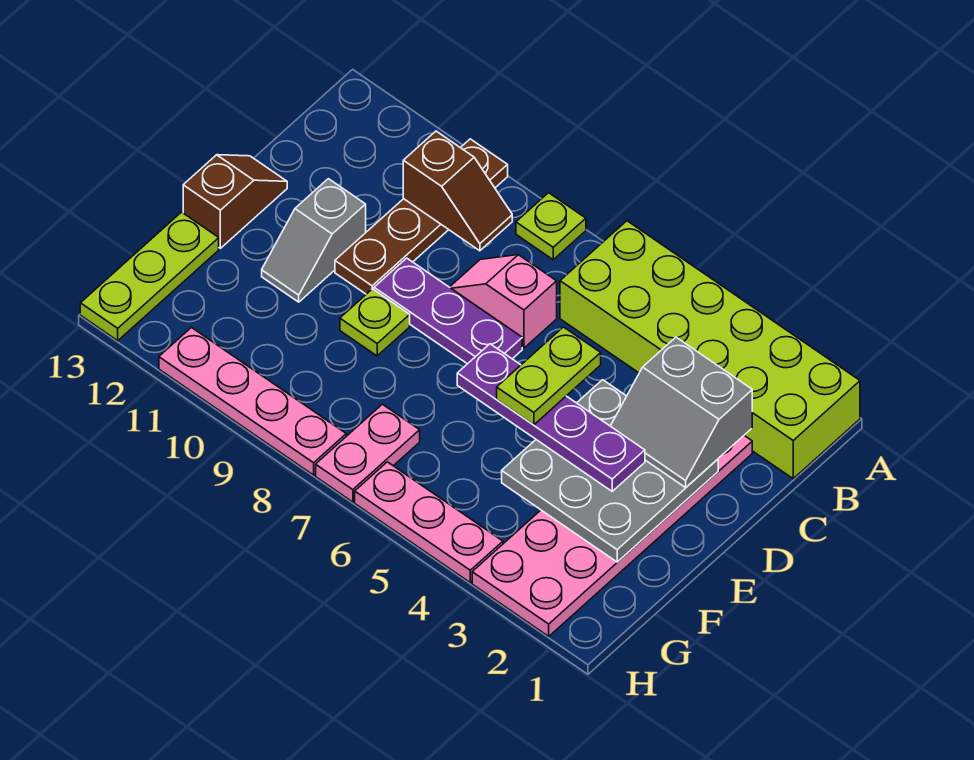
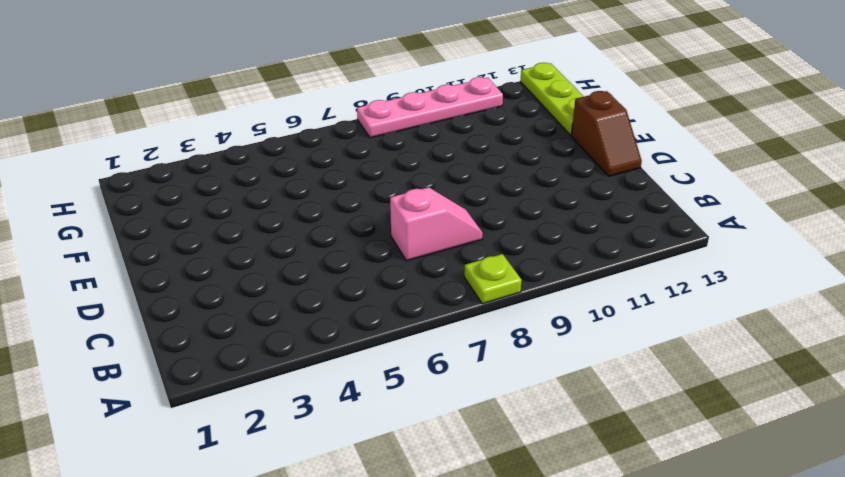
none -> lime brick A1:B6 level 1
none -> brown plate A10:D10 level 1
none -> pink plate C2:H3 level 1

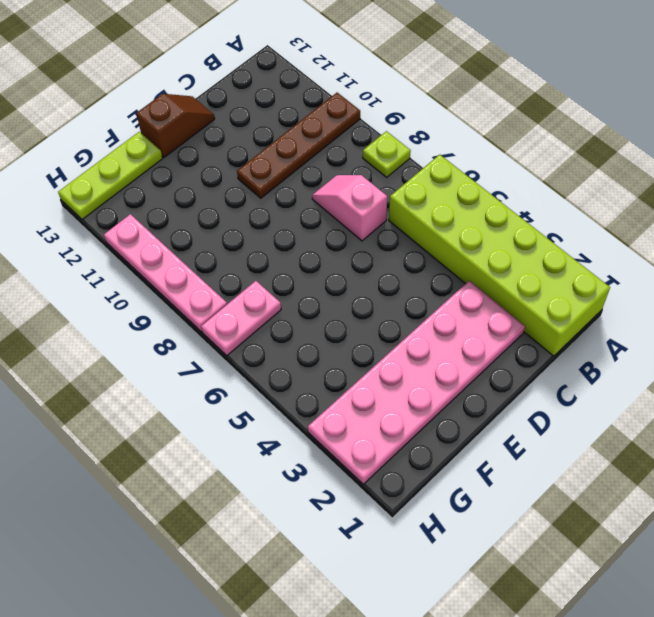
none -> purple plate D7:D9 level 1
none -> grey slope D11:E11 level 1 top D
none -> lime plate E9 level 1

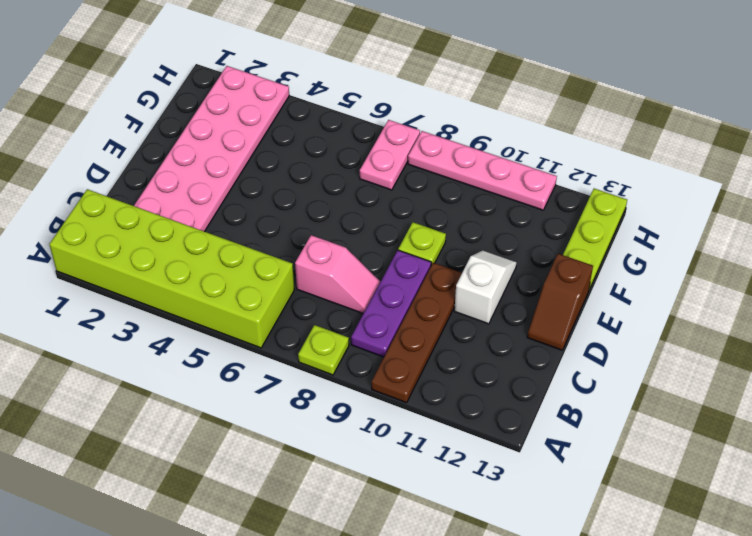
purple plate B9:D9 level 1 -> purple plate D7:D9 level 1
white slope D11:E11 level 1 top D -> grey slope D11:E11 level 1 top D
none -> pink plate H4:H6 level 1
none -> brown slope B9:B10 level 2 top 10
none -> grey plate D2:F4 level 2

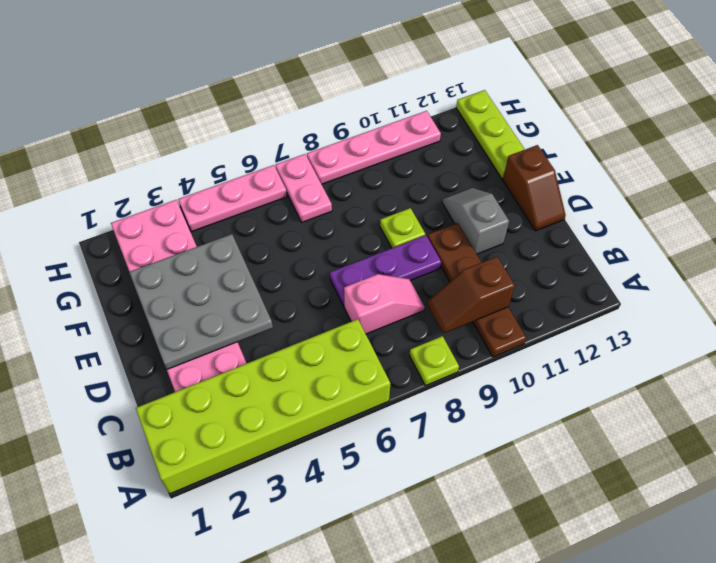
none -> grey slope C2:D3 level 3 top C
none -> purple plate E3:E6 level 3
none -> lime plate D5:E5 level 4

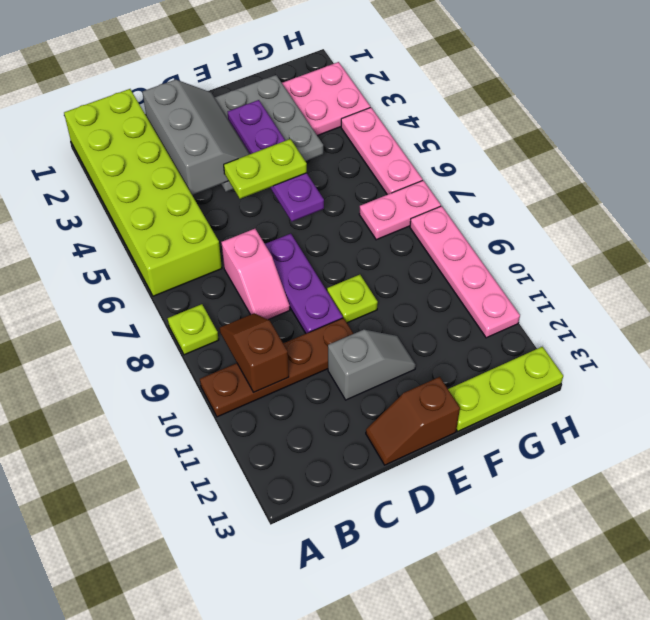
grey slope C2:D4 level 3 top C -> grey slope C2:D3 level 3 top C

